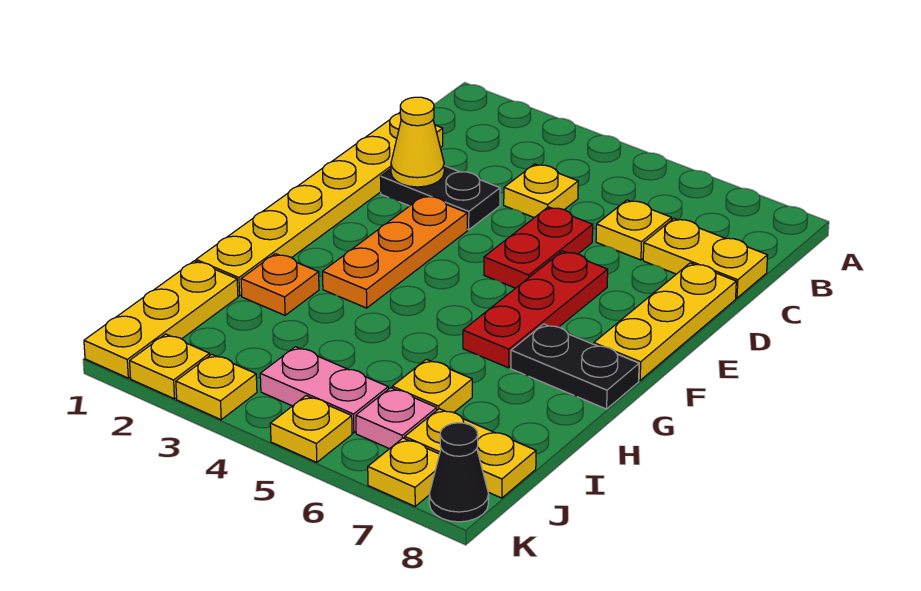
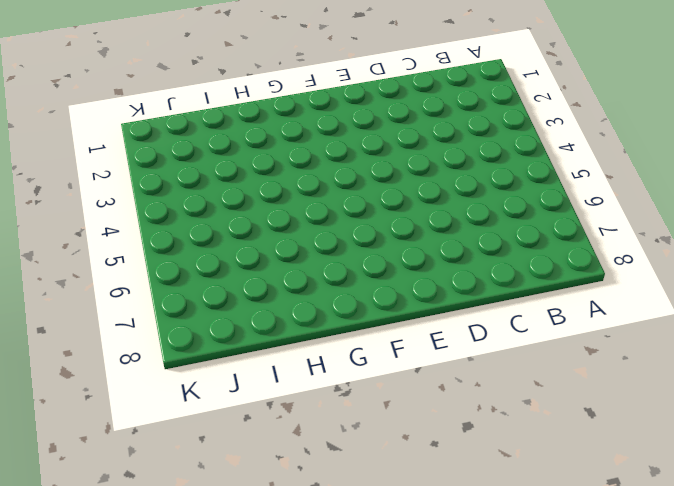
none -> yellow plate C1:H1 level 1
none -> yellow plate C4 level 1
none -> yellow plate C6 level 1

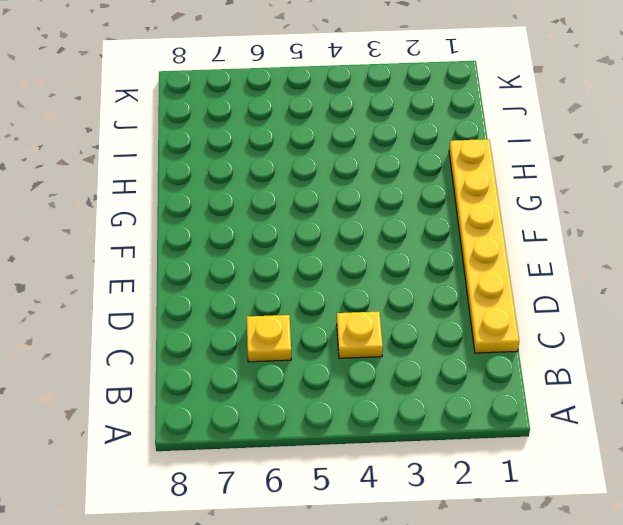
none -> yellow plate C7:C8 level 1
none -> black plate D2:D3 level 1
none -> red plate D5:E5 level 1

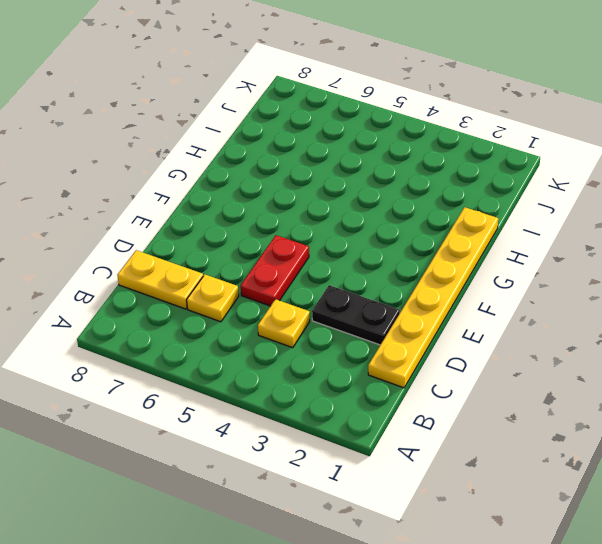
none -> yellow plate D8:F8 level 1
none -> orange plate E3:G3 level 1
none -> red plate E6:G6 level 1

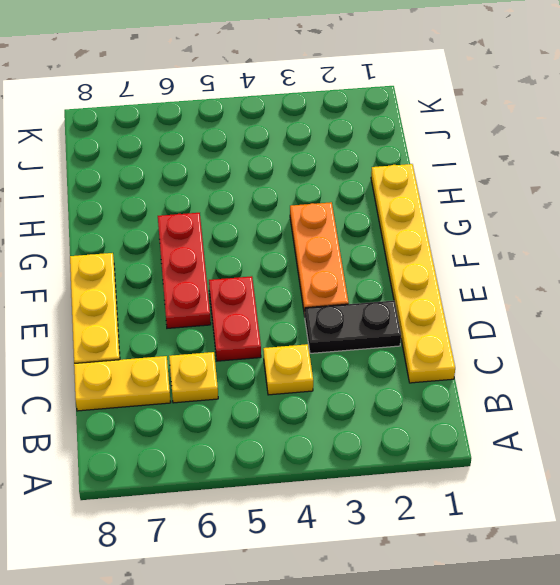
none -> black plate G7:G8 level 1
none -> orange plate H2 level 1
none -> yellow plate I1:K1 level 1

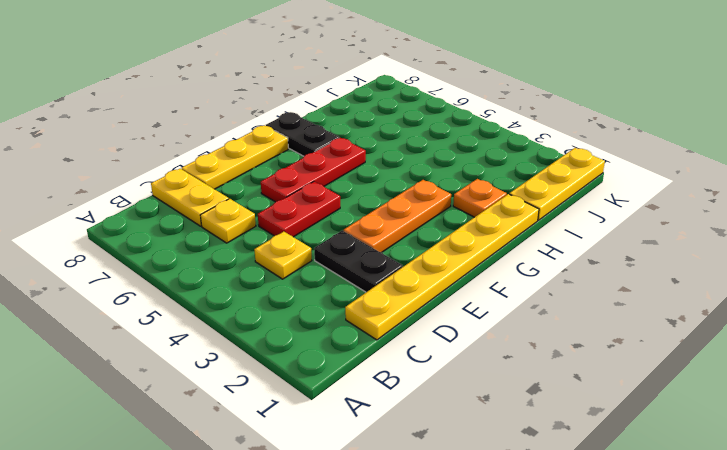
none -> yellow plate I6 level 1
none -> pink plate J4:J5 level 1
none -> pink plate J6 level 1

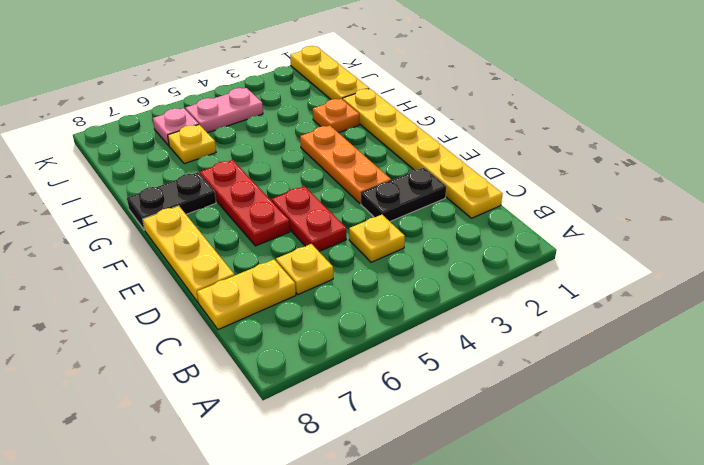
none -> yellow plate J7:J8 level 1
none -> yellow plate K2 level 1
none -> yellow plate K3 level 1

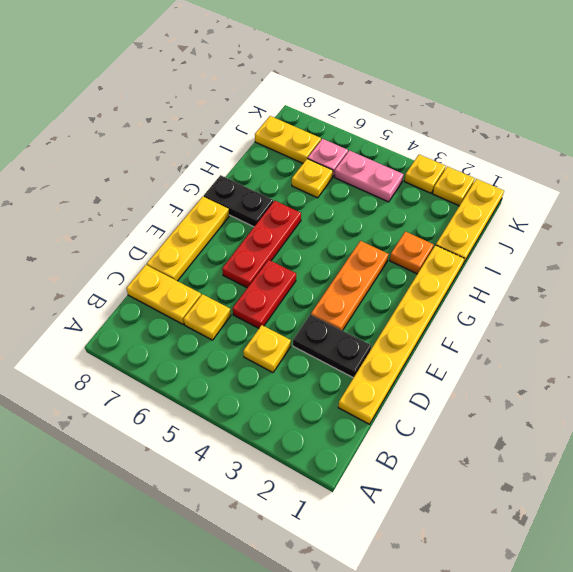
none -> yellow plate K5 level 1
none -> yellow plate K7 level 1
none -> black cone K8 level 1

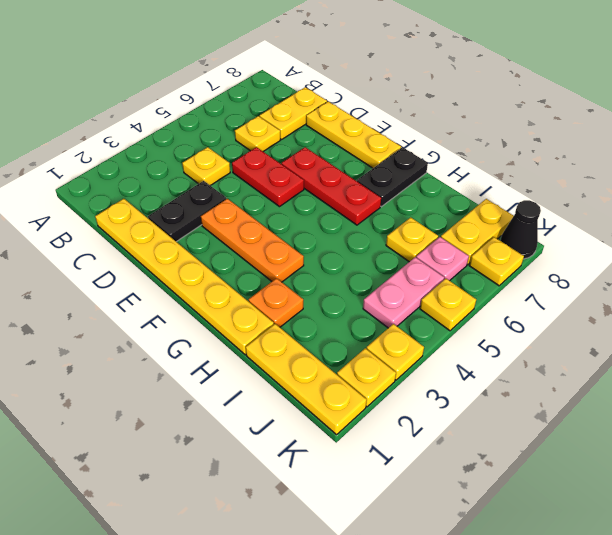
none -> yellow cone D2 level 2

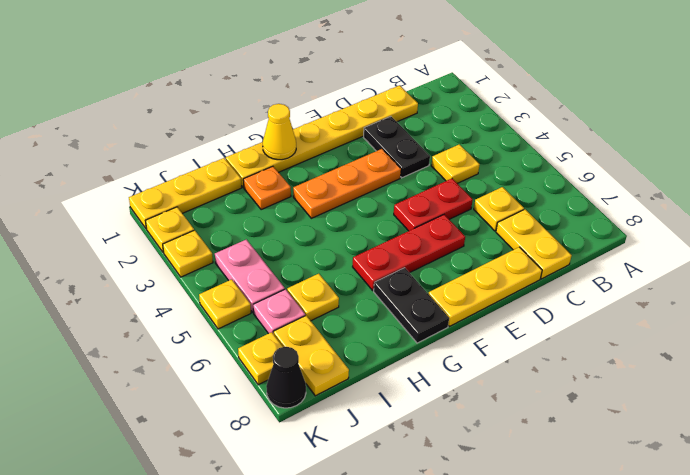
yellow cone G1 level 2 -> yellow cone D2 level 2

